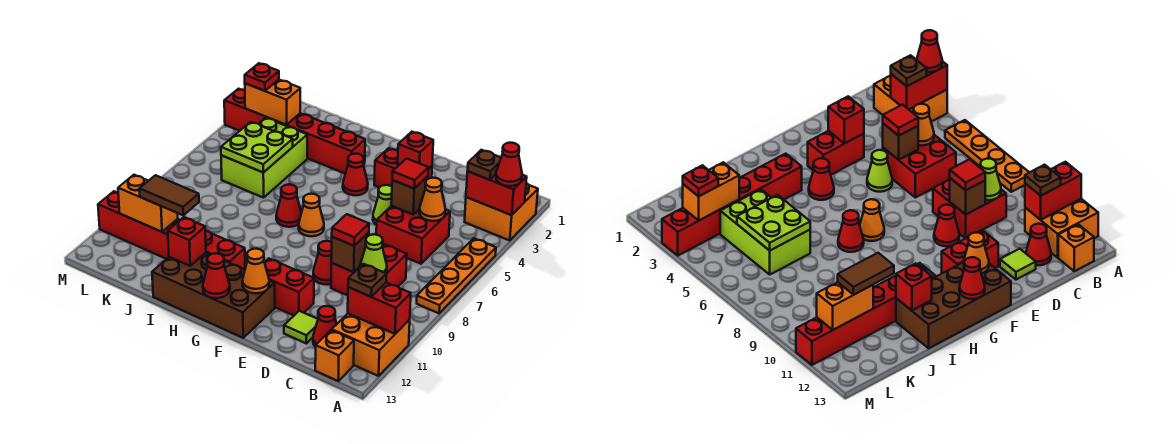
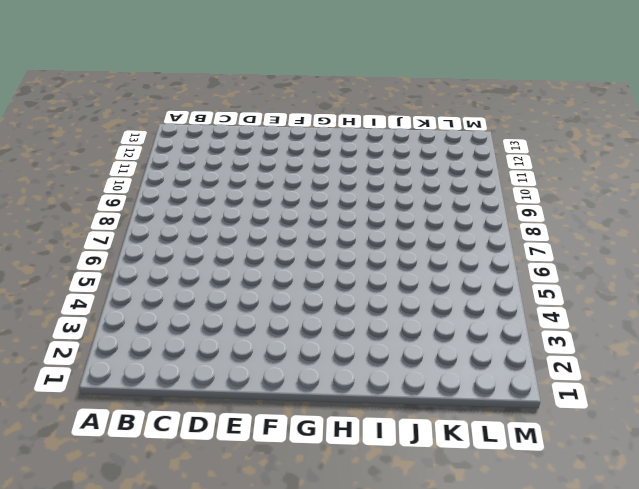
none -> orange brick A2:B3 level 1
none -> orange plate A5:A8 level 1
none -> orange brick A11:B12 level 1
none -> orange brick B13 level 1

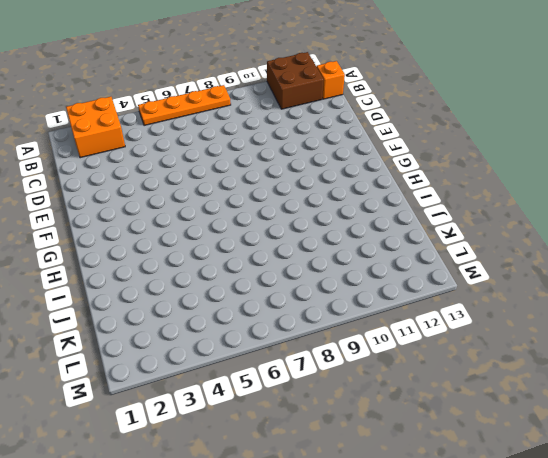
brown brick A11:B12 level 1 -> orange brick A11:B12 level 1
none -> red brick C5:D6 level 1
none -> red brick C8:D9 level 1
none -> red cone C12 level 1
none -> lime tile D12 level 1

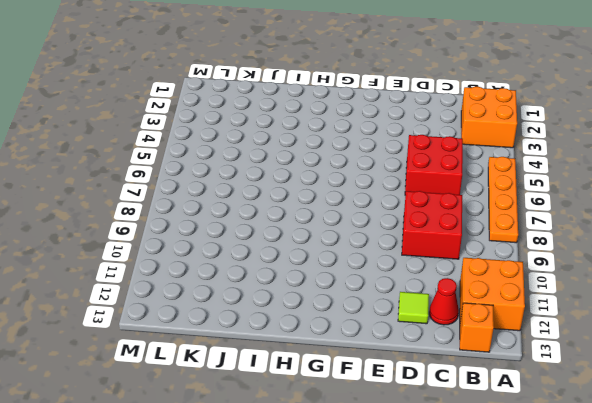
none -> red brick E3:F3 level 1
none -> lime cone E5 level 1
none -> red cone E9 level 1
none -> red brick E11:F11 level 1

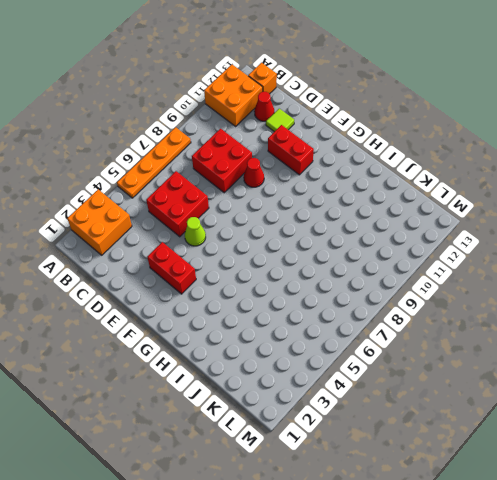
none -> brown brick F12:I13 level 1
none -> red cone G4 level 1
none -> orange cone G7 level 1
none -> red brick H3:M3 level 1

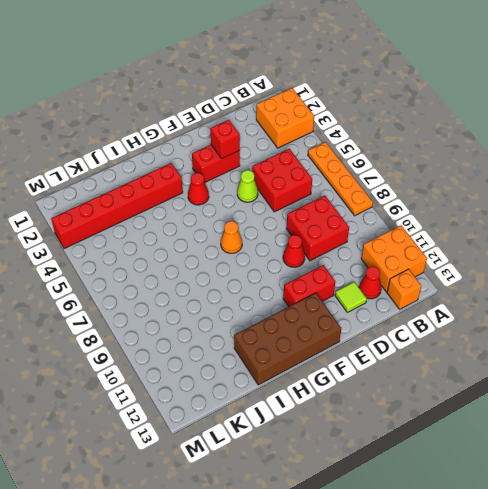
none -> red cone H7 level 1
none -> red brick H11:M11 level 1
none -> lime brick J4:K6 level 1
none -> red brick A3:B3 level 2

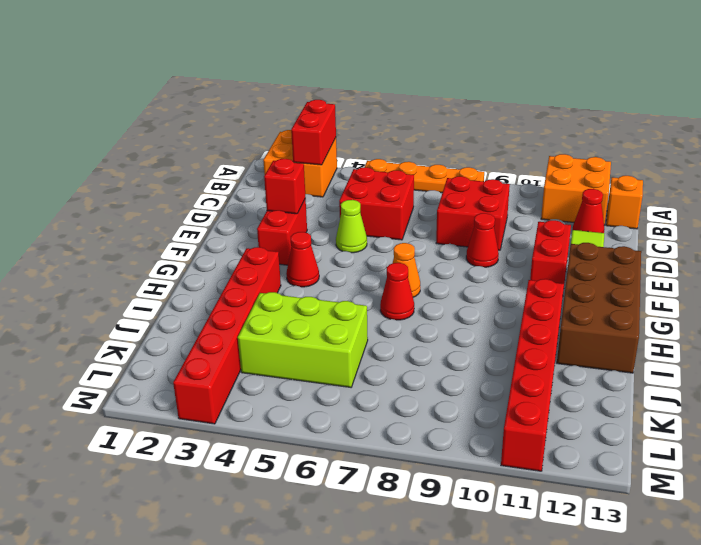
none -> red brick A11:B11 level 2
none -> orange cone C5 level 2
none -> lime cone C9 level 2
none -> brown brick D5 level 2

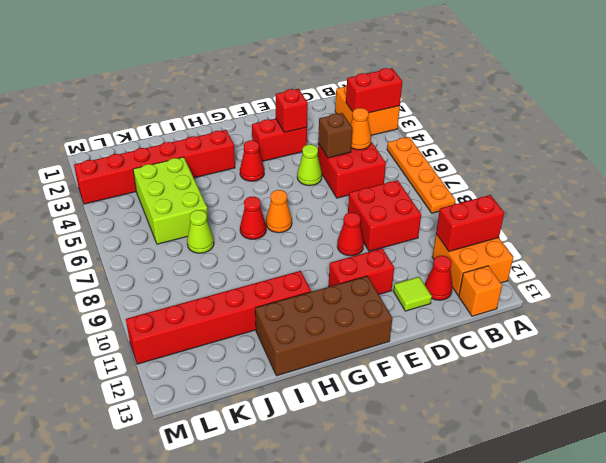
lime cone J7 level 1 -> lime cone C9 level 2
none -> brown brick D9 level 2
none -> orange cone F12 level 2
none -> red cone G13 level 2
none -> red brick I12 level 2

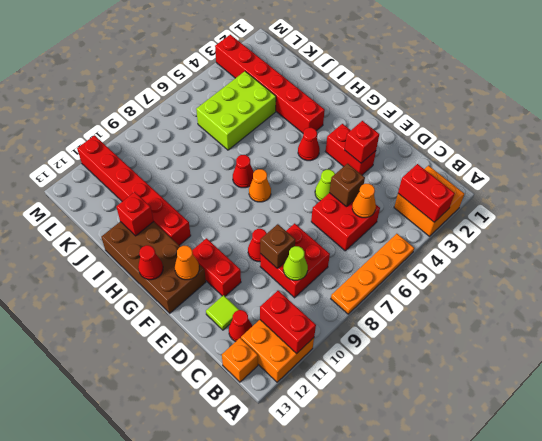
none -> lime plate J5:K6 level 2
none -> orange brick K3:L3 level 2
none -> orange brick K11:L11 level 2
none -> red cone A3 level 3

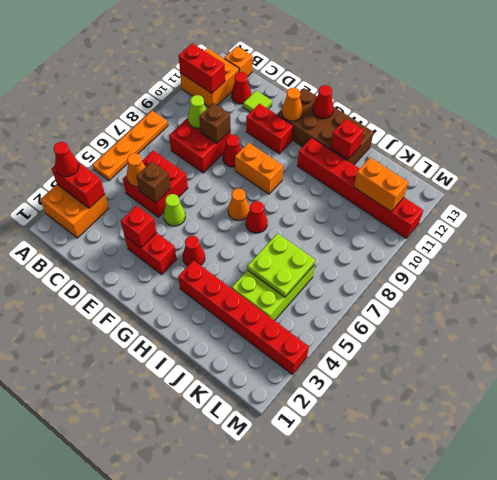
orange brick F9:G9 level 1 -> orange brick K3:L3 level 2
none -> brown plate B3 level 3
none -> brown plate B11 level 3
none -> red tile D5 level 3
none -> red tile D9 level 3

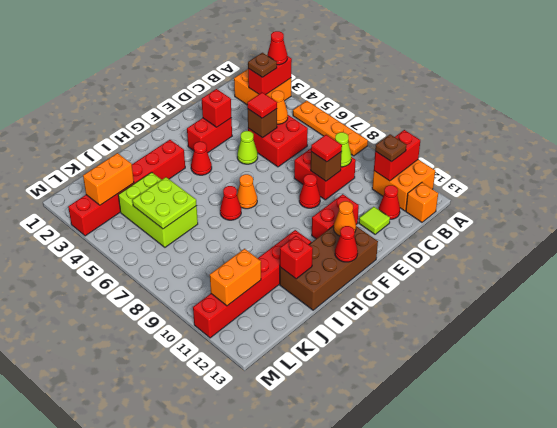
none -> brown tile J11:K11 level 3
none -> red plate L3 level 3

